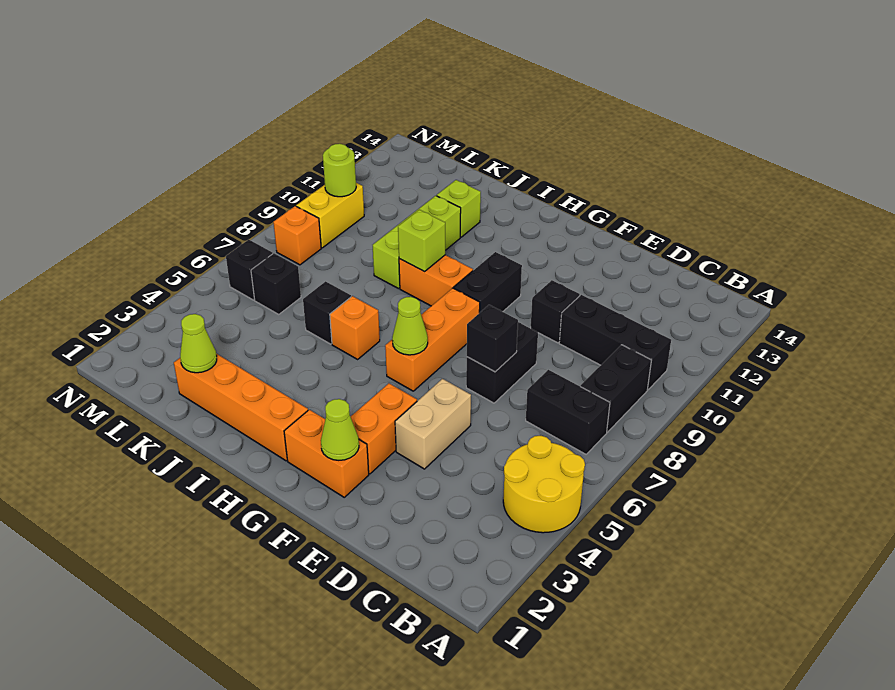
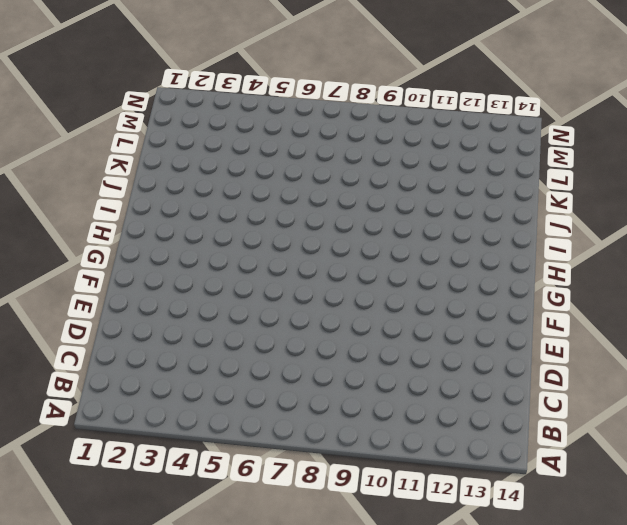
none -> yellow round brick A4:B5 level 1
none -> black brick B7:C7 level 1
none -> black brick B8:B9 level 1

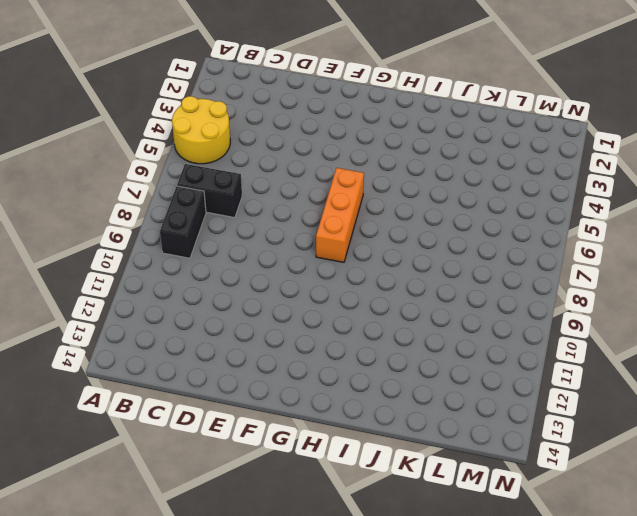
none -> black brick B10:D10 level 1
none -> tan brick E4:E5 level 1
none -> black brick E7:E8 level 1

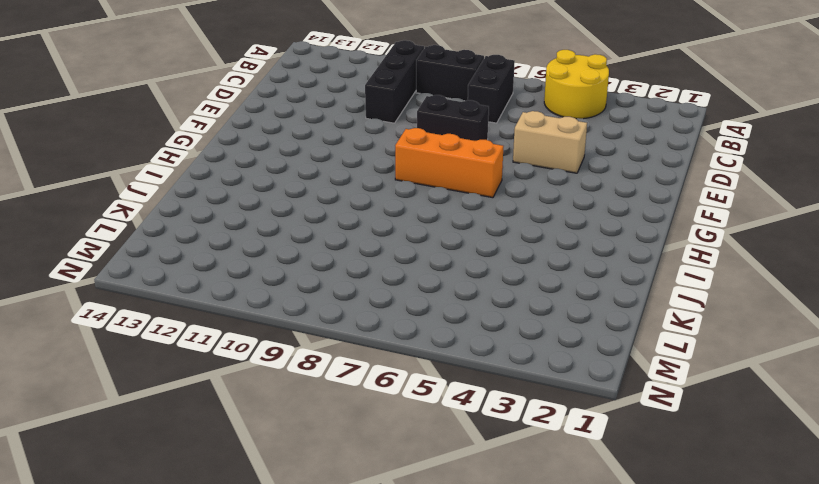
none -> black brick E10 level 1
none -> orange brick F2:G2 level 1
none -> orange brick F3:F4 level 1

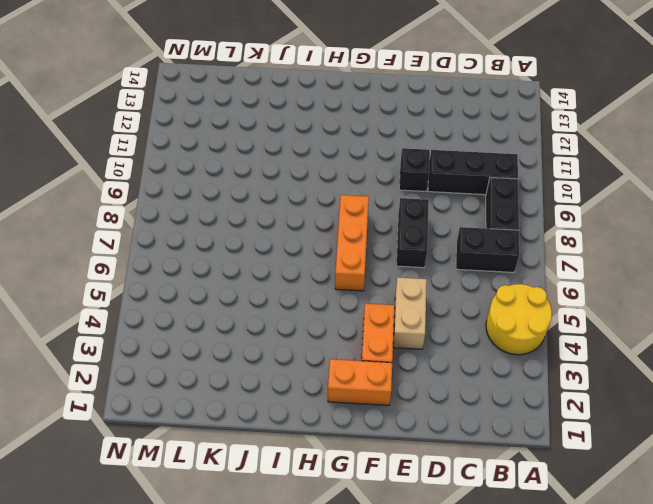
none -> black brick G9:G10 level 1
none -> orange brick H2:K2 level 1
none -> orange brick H9:I9 level 1

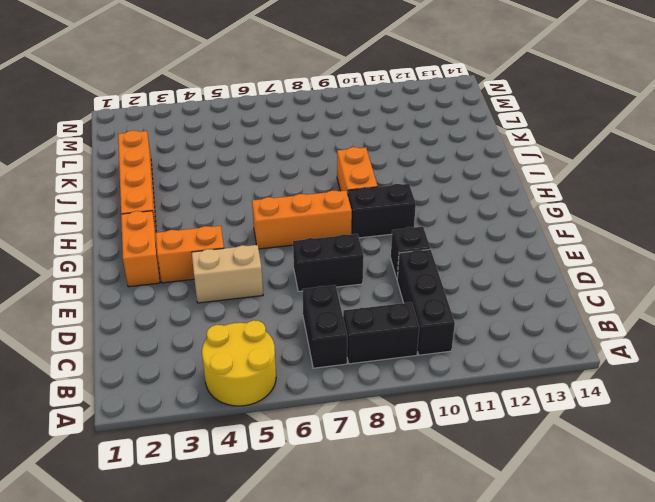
none -> orange brick I6 level 1
none -> black brick J6 level 1
none -> lime brick J9:J11 level 1

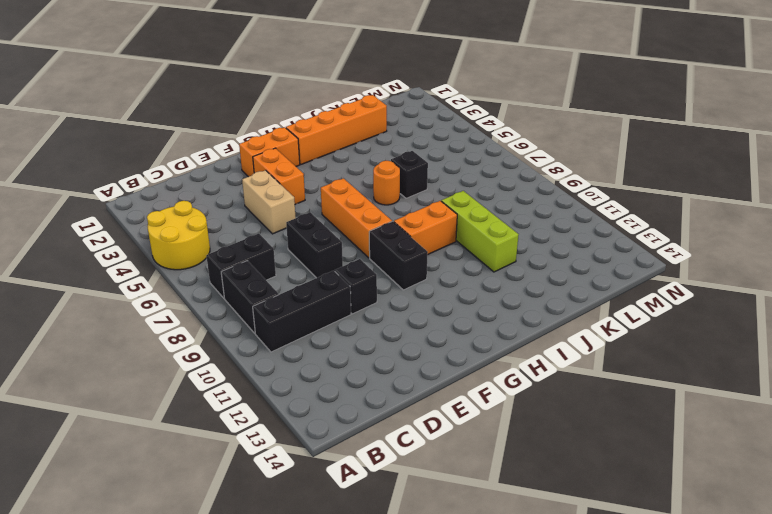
orange round brick I6 level 1 -> orange brick I6 level 1
none -> lime brick J12 level 1
none -> black brick L6 level 1
none -> black brick M6 level 1

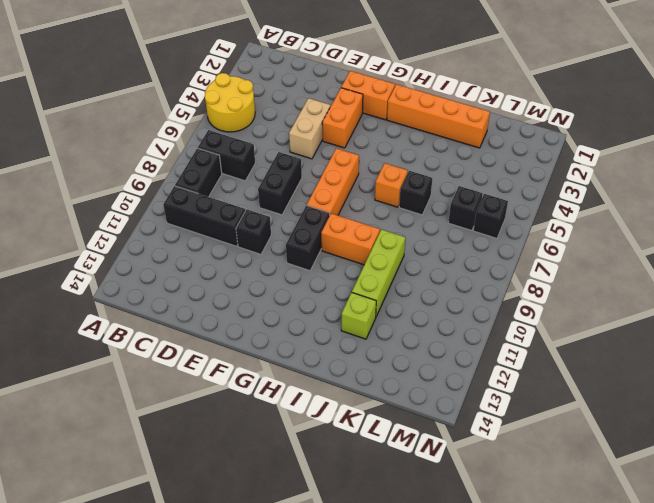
none -> orange brick M8 level 1
none -> yellow brick M9:M10 level 1
none -> black brick E7 level 2

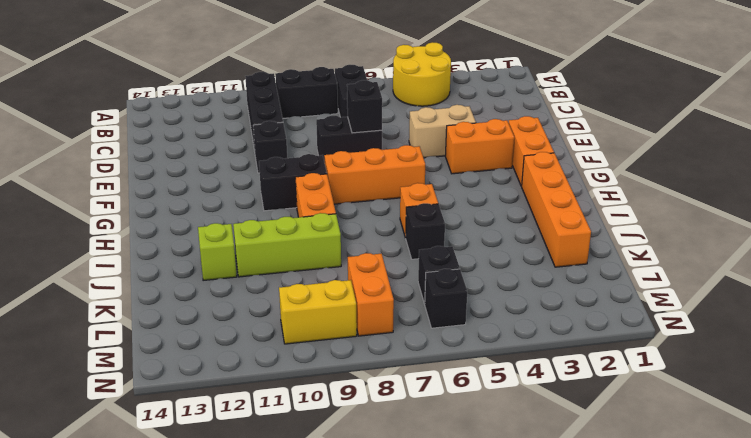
orange brick L8:M8 level 1 -> orange brick M8 level 1
none -> lime cone F2 level 2
none -> lime cone G6 level 2
none -> lime brick I9 level 2

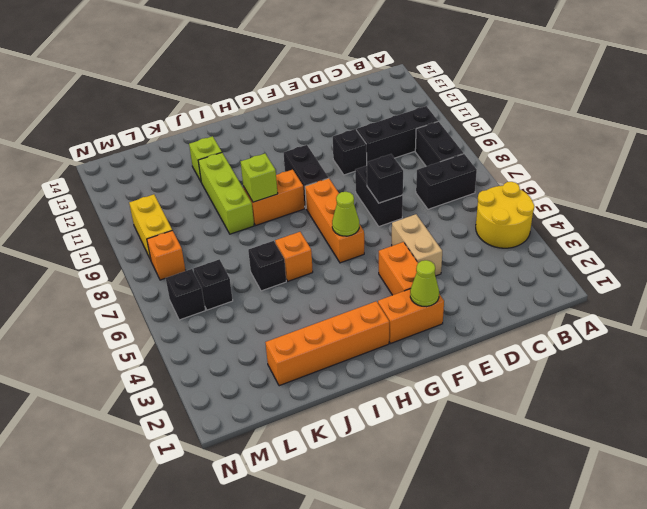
none -> lime cone K2 level 2
none -> lime round brick M10 level 2

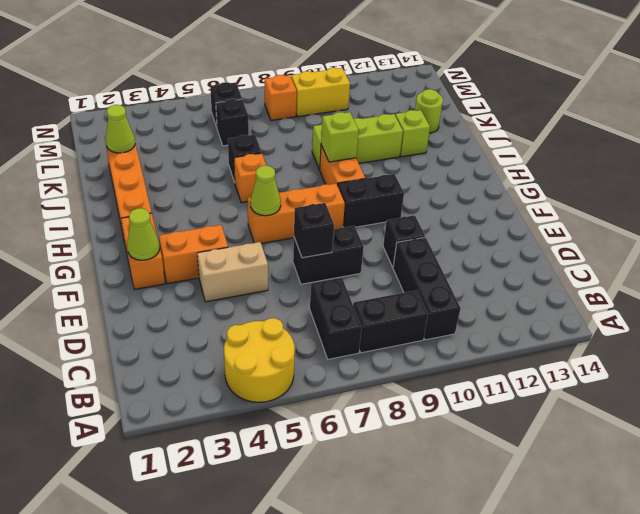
lime round brick K13 level 1 -> lime round brick M10 level 2

